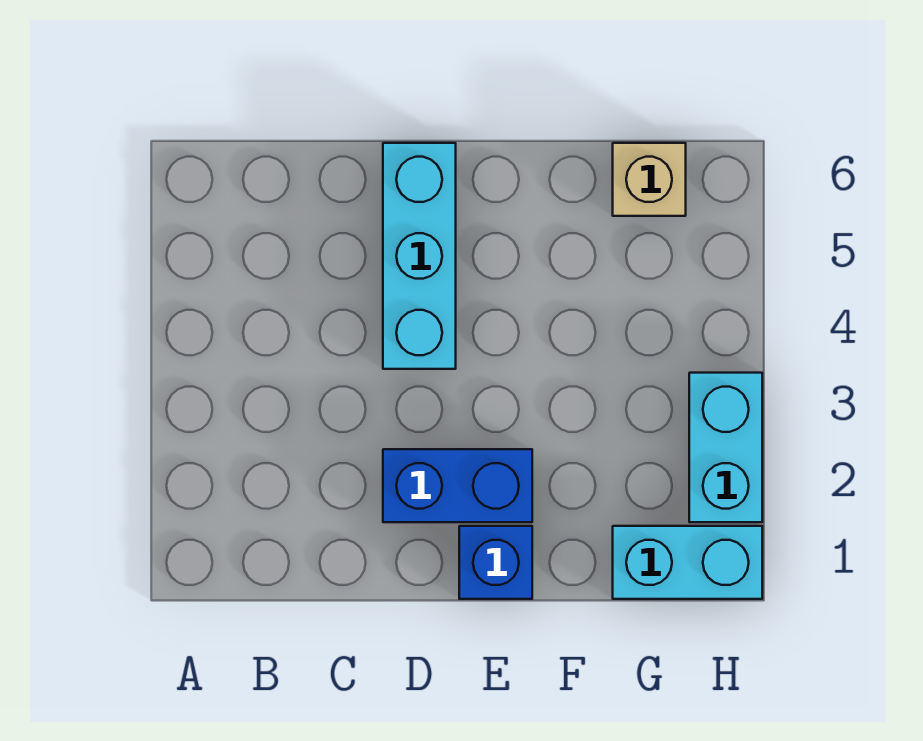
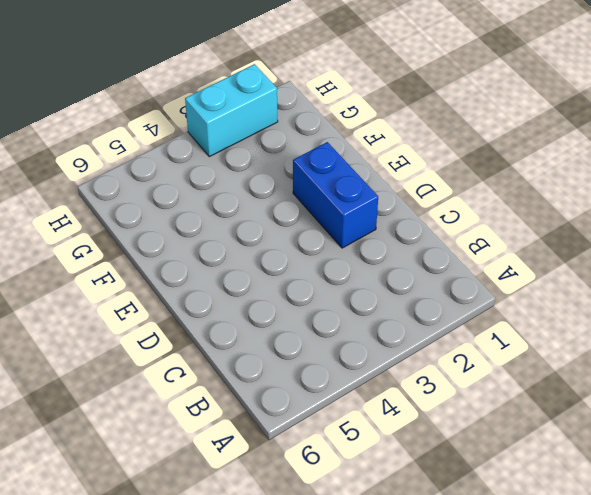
none -> cyan brick D4:D6 level 1
none -> blue brick E1 level 1

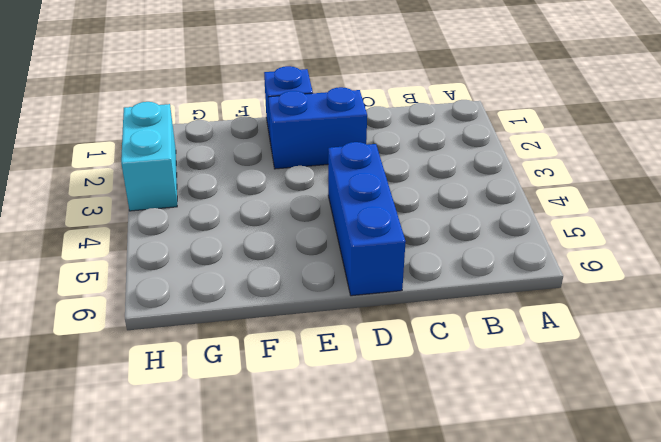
blue brick D4:D6 level 1 -> cyan brick D4:D6 level 1
none -> cyan brick G1:H1 level 1
none -> tan brick G6 level 1

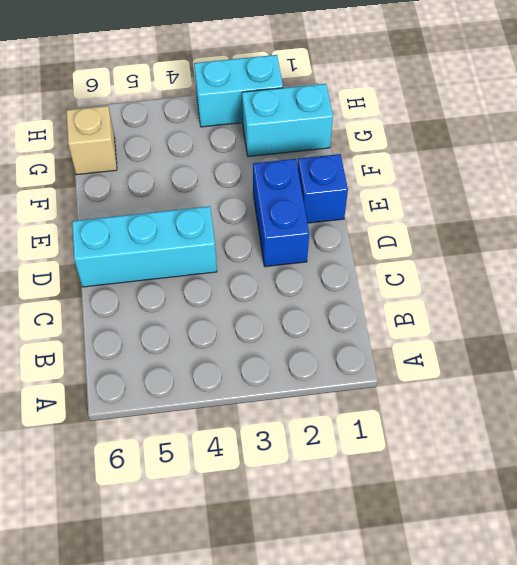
cyan brick G1:G2 level 1 -> cyan brick G1:H1 level 1

